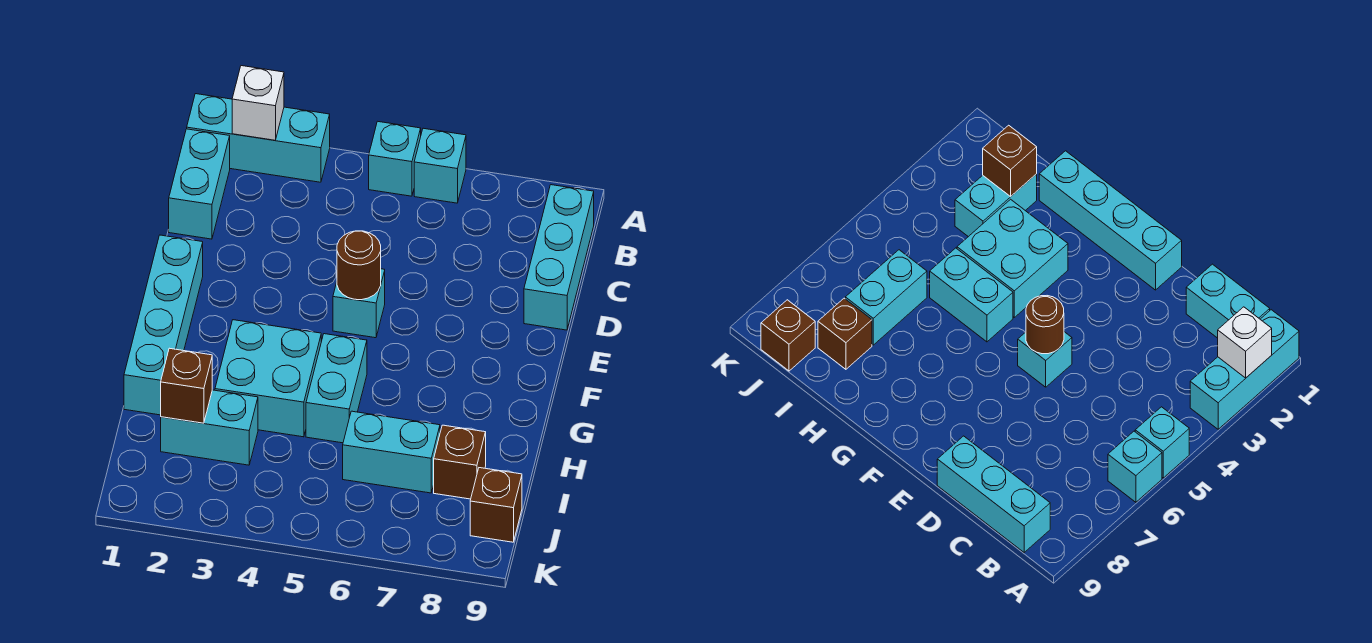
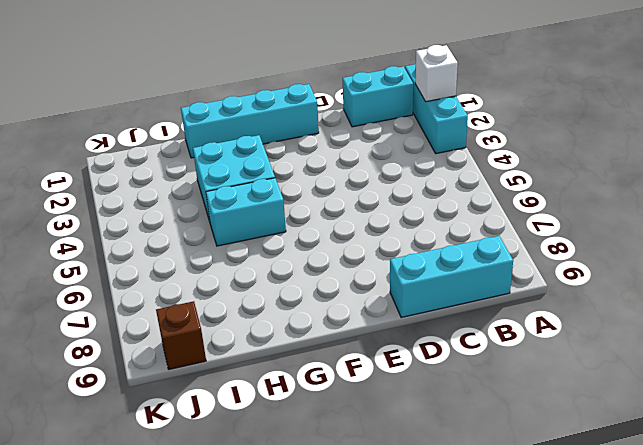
none -> cyan brick A5 level 1
none -> cyan brick A6 level 1
none -> cyan brick E5 level 1

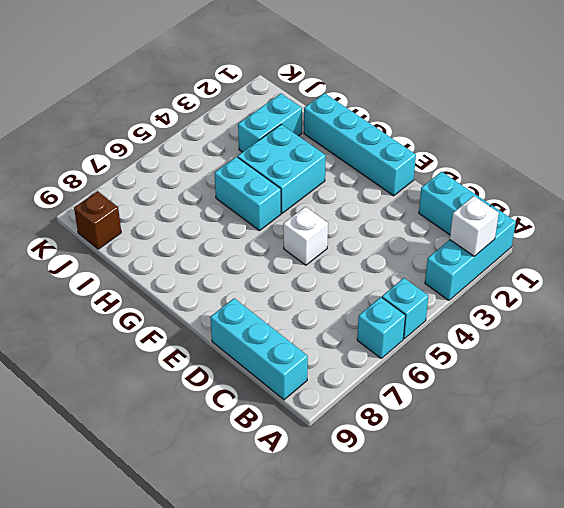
white brick E5 level 1 -> cyan brick E5 level 1
none -> cyan brick I6:I7 level 1
none -> brown brick I8 level 1
none -> brown round brick E5 level 2

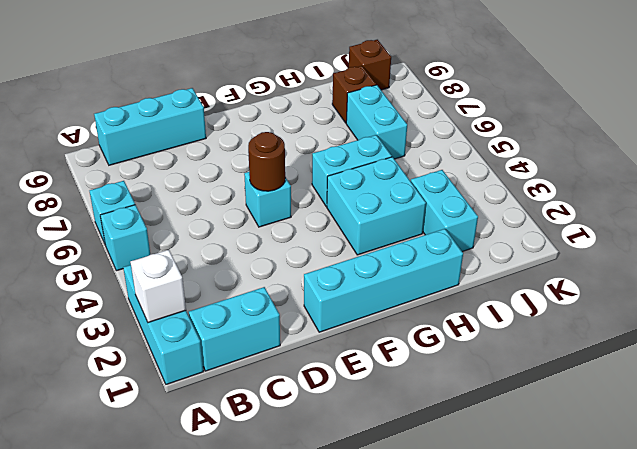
none -> brown brick I2 level 2

